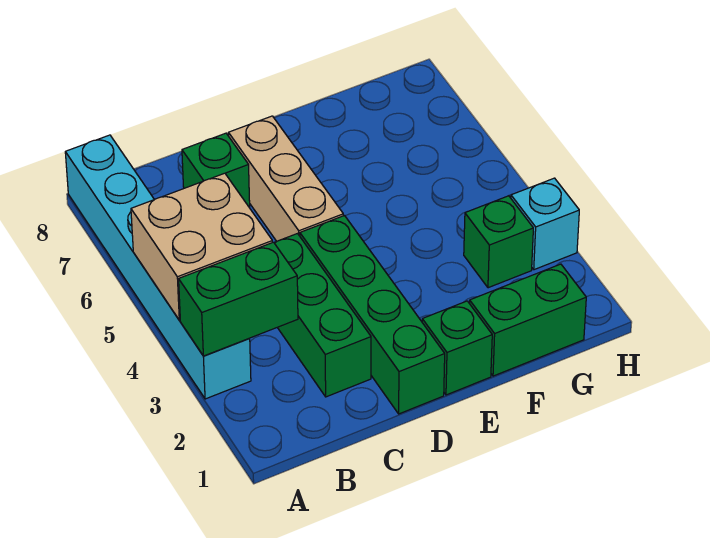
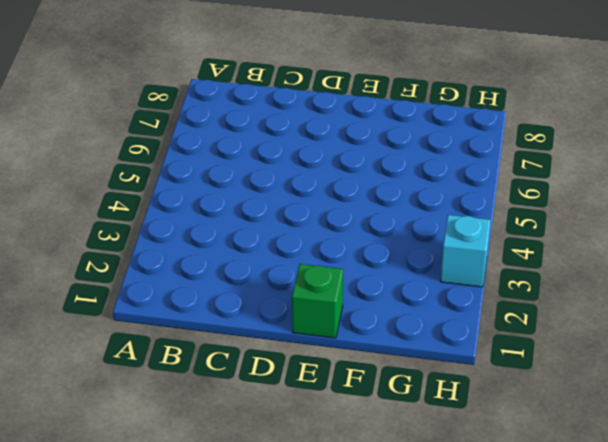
none -> cyan brick A3:A8 level 1
none -> green brick C2:C4 level 1

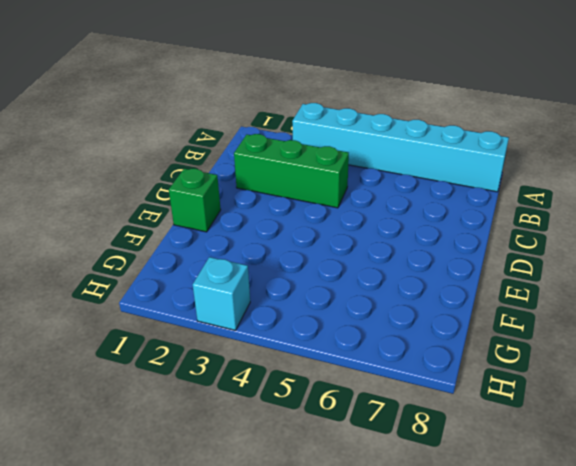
none -> green brick C7 level 1
none -> green brick D1:D4 level 1

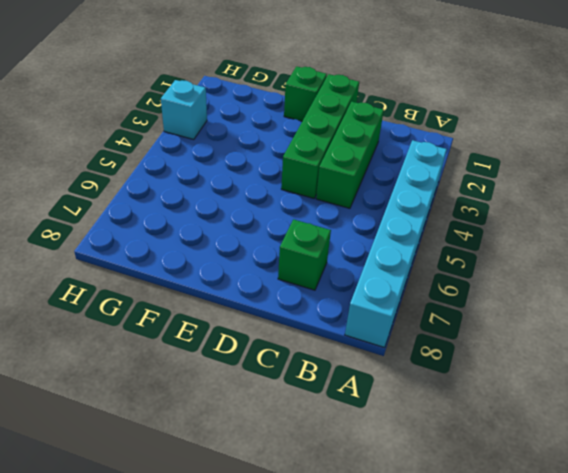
none -> tan brick D5:D7 level 1
none -> green brick F1:G1 level 1

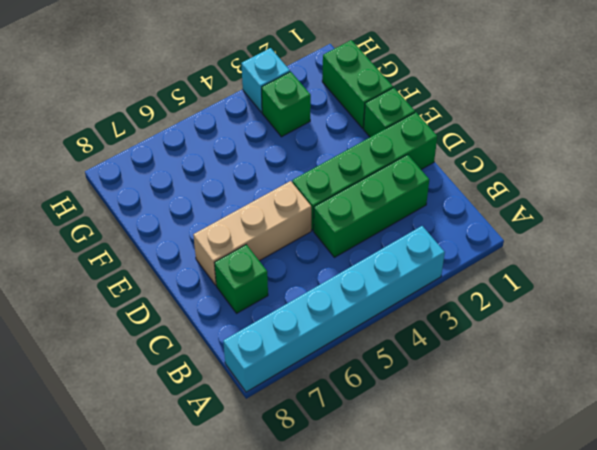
none -> green brick A3:B3 level 2
none -> tan brick A4:B5 level 2

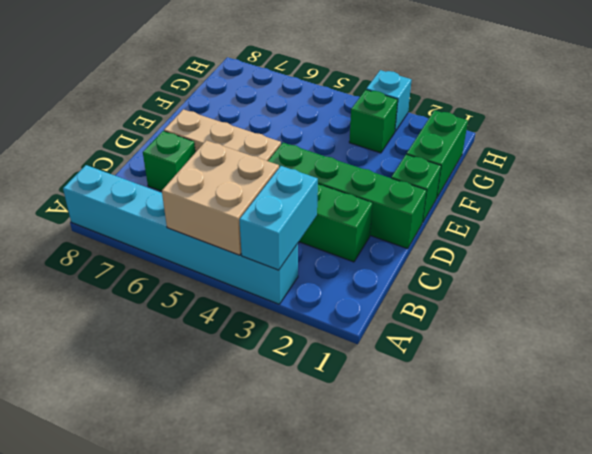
cyan brick A3:B3 level 2 -> green brick A3:B3 level 2

